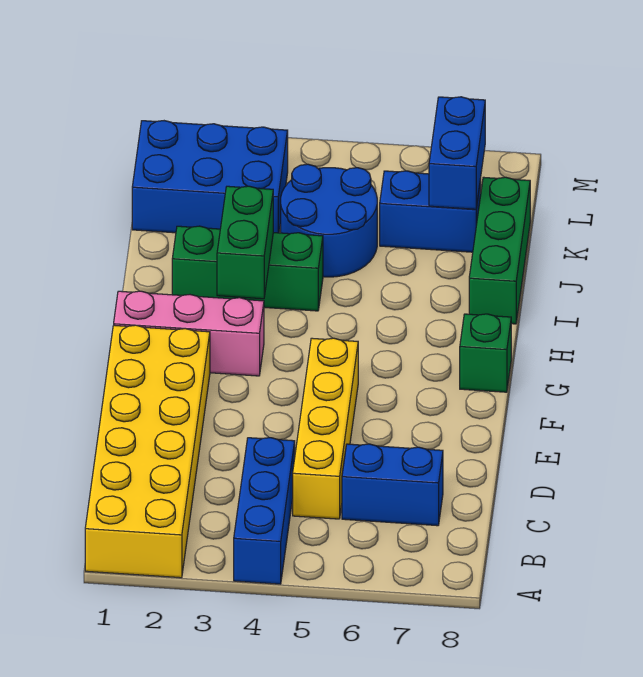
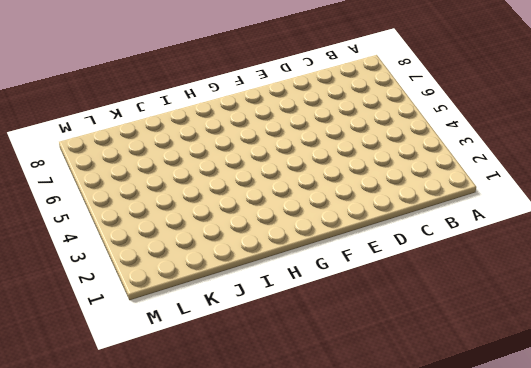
none -> yellow brick A1:F2 level 1
none -> blue brick A4:C4 level 1
none -> yellow brick C5:F5 level 1

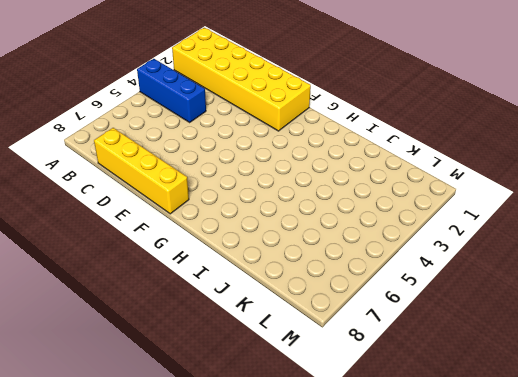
yellow brick C8:F8 level 1 -> yellow brick C5:F5 level 1
none -> blue brick C6:C7 level 1
none -> pink brick G1:G3 level 1
none -> green brick G8 level 1

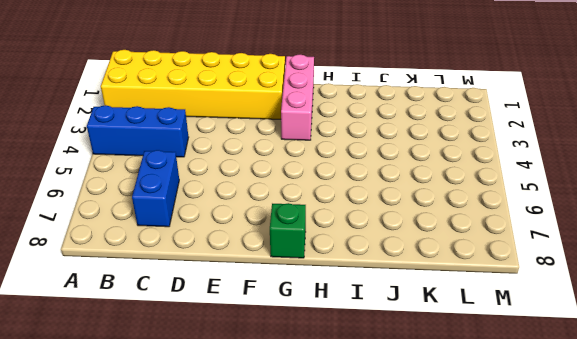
none -> yellow brick C5:F5 level 1
none -> green brick I2:I4 level 1
none -> green brick I8:K8 level 1

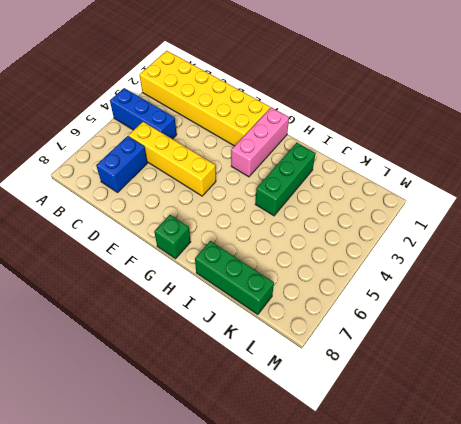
none -> blue round brick J4:K5 level 1
none -> blue brick K1:L3 level 1
none -> blue brick K6:K7 level 1

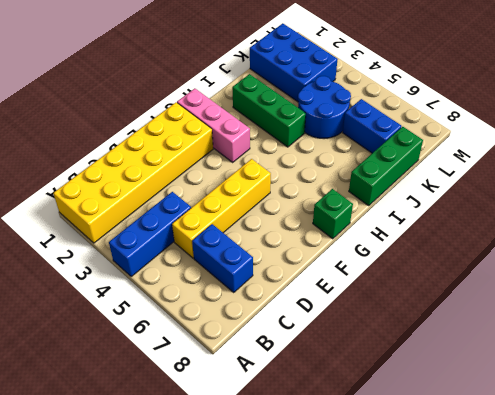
none -> green brick H3:I3 level 2
none -> blue brick K7:L7 level 2

